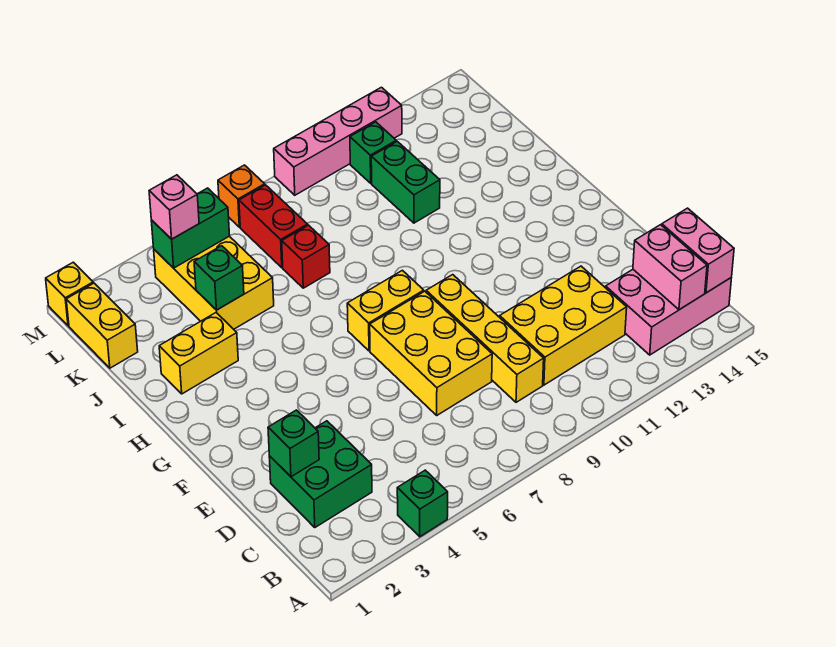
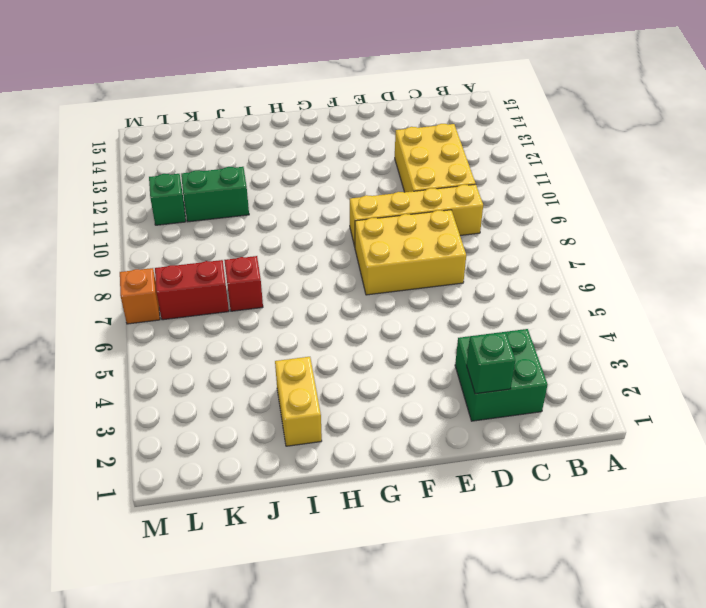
none -> green brick A4 level 1
none -> pink brick B13:C15 level 1
none -> yellow brick G7:G8 level 1

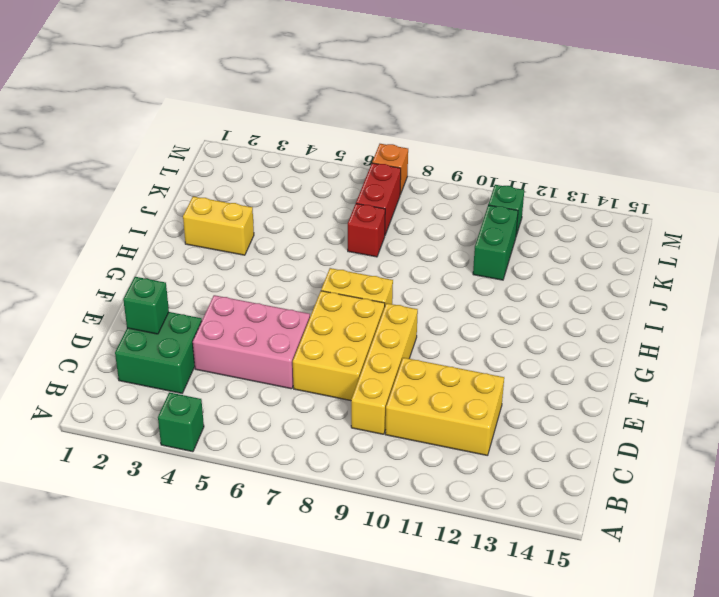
pink brick D4:E6 level 1 -> pink brick B13:C15 level 1
none -> yellow brick J4:L5 level 1
none -> yellow brick K1:L1 level 1
none -> yellow brick M1 level 1

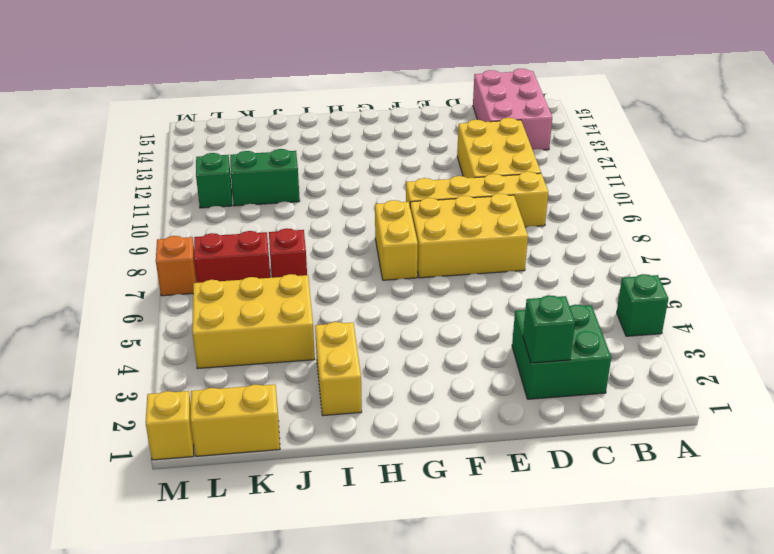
none -> pink brick M9:M12 level 1
none -> pink brick B14:C14 level 2
none -> pink brick B15:C15 level 2

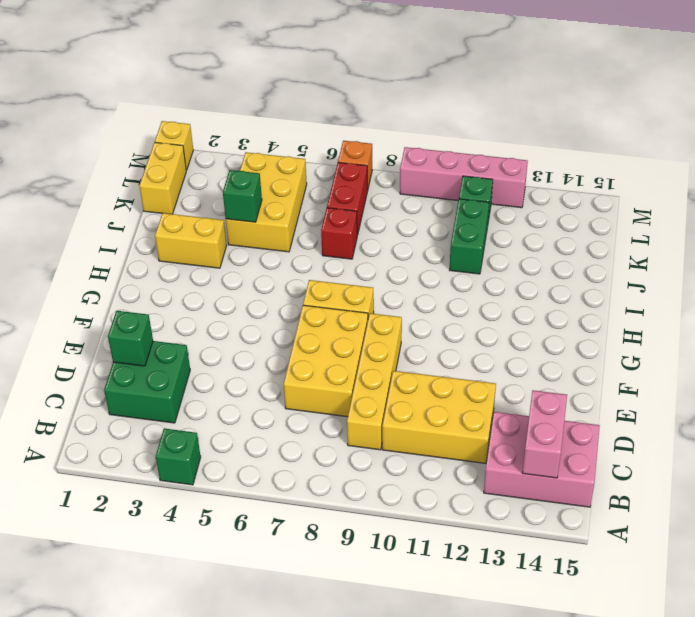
none -> pink brick B15:C15 level 2
none -> green brick L4:L5 level 2
none -> pink brick L4 level 3

